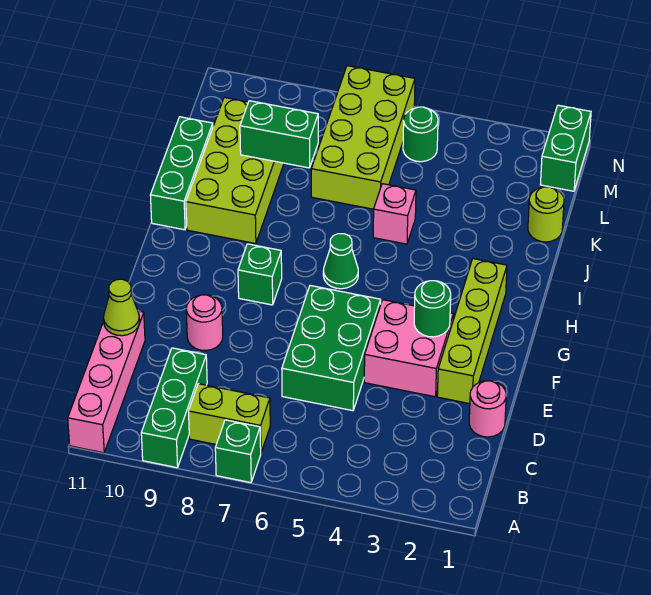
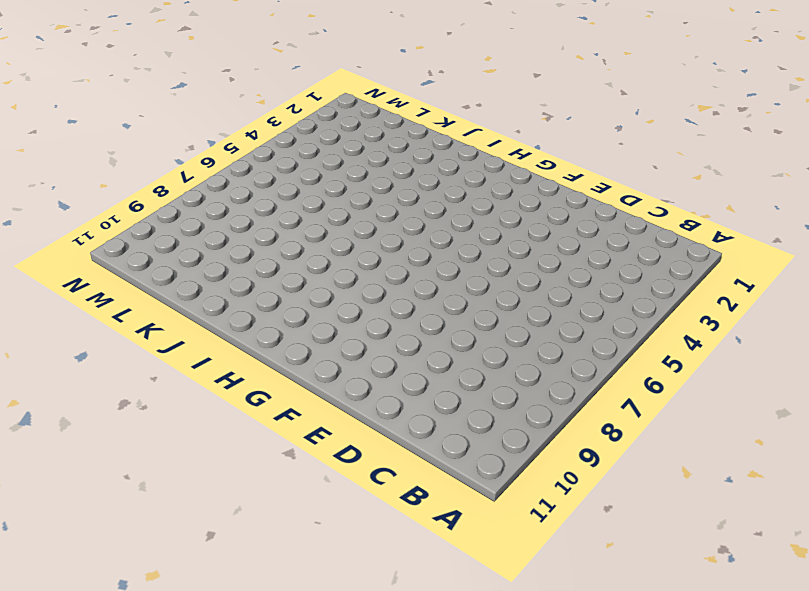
none -> green brick A7 level 1
none -> green brick A9:C9 level 1
none -> pink brick A11:D11 level 1

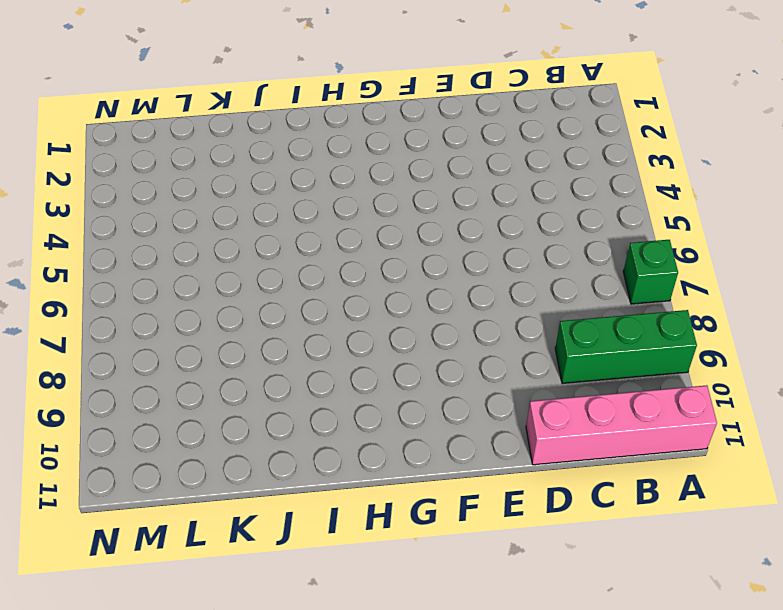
none -> lime brick B7:B8 level 1
none -> pink round brick D1 level 1
none -> green brick D5:F6 level 1

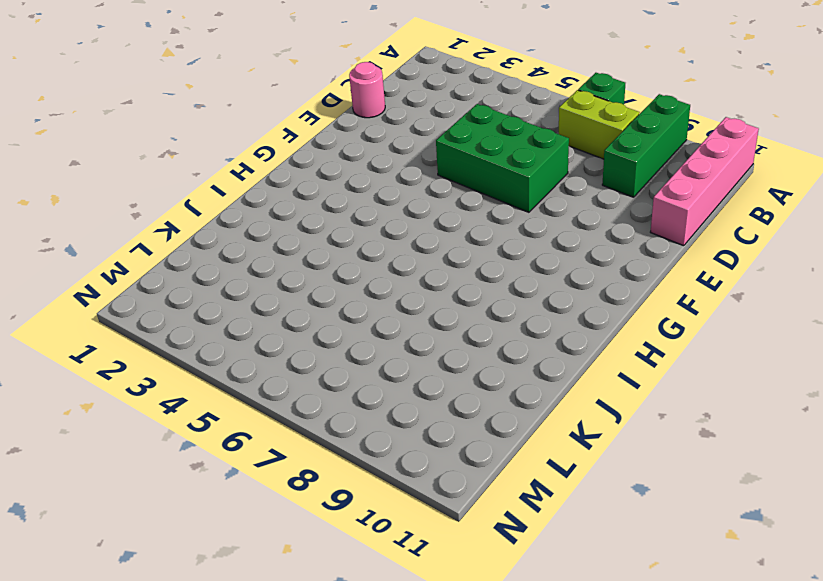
green brick D5:E7 level 1 -> green brick D5:F6 level 1
none -> lime brick E2:H2 level 1
none -> pink brick E3:F4 level 1
none -> pink round brick E9 level 1

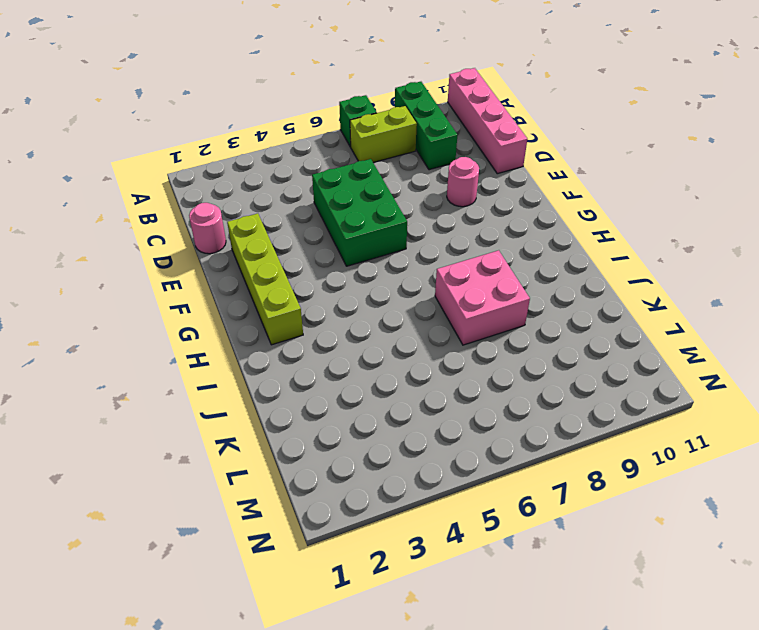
pink brick I7:J8 level 1 -> pink brick E3:F4 level 1
none -> green brick G8 level 1
none -> green cone H6 level 1
none -> lime brick I9:L10 level 1

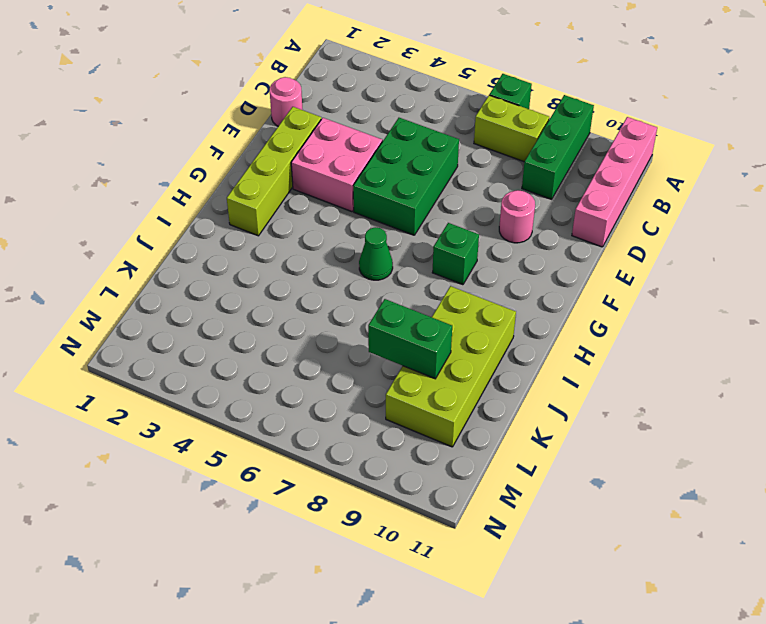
none -> green brick I11:K11 level 1
none -> pink brick J5 level 1
none -> lime round brick K1 level 1

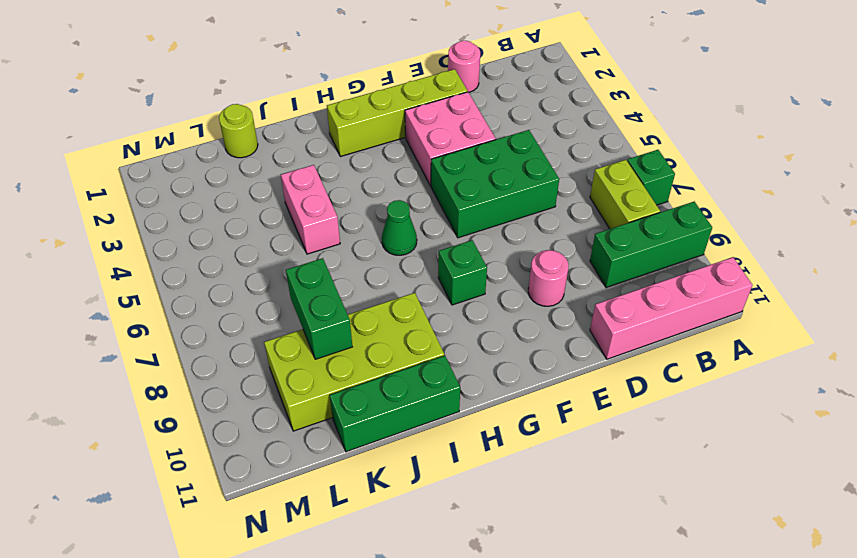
pink brick J4:J5 level 1 -> pink brick J5 level 1
none -> lime brick K6:N7 level 1
none -> green brick M1:N1 level 1
none -> green round brick M5 level 1

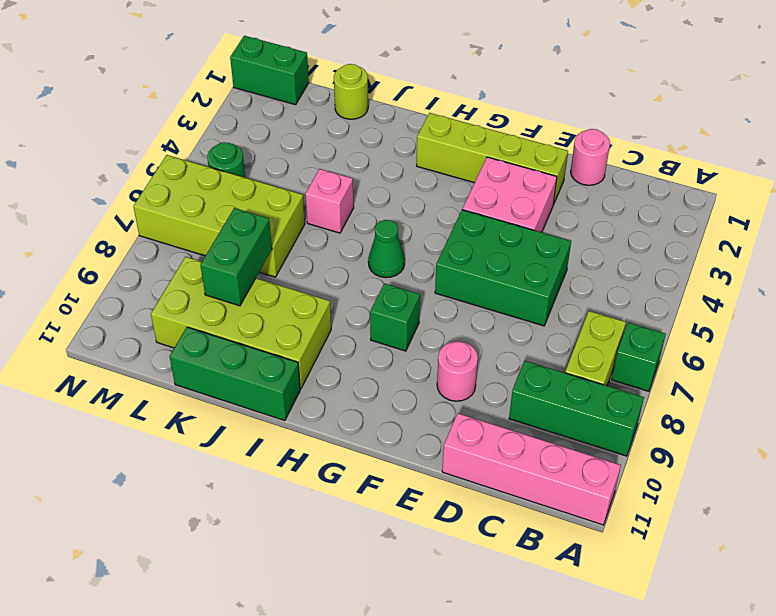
none -> lime cone D11 level 2
none -> green round brick F3 level 2

